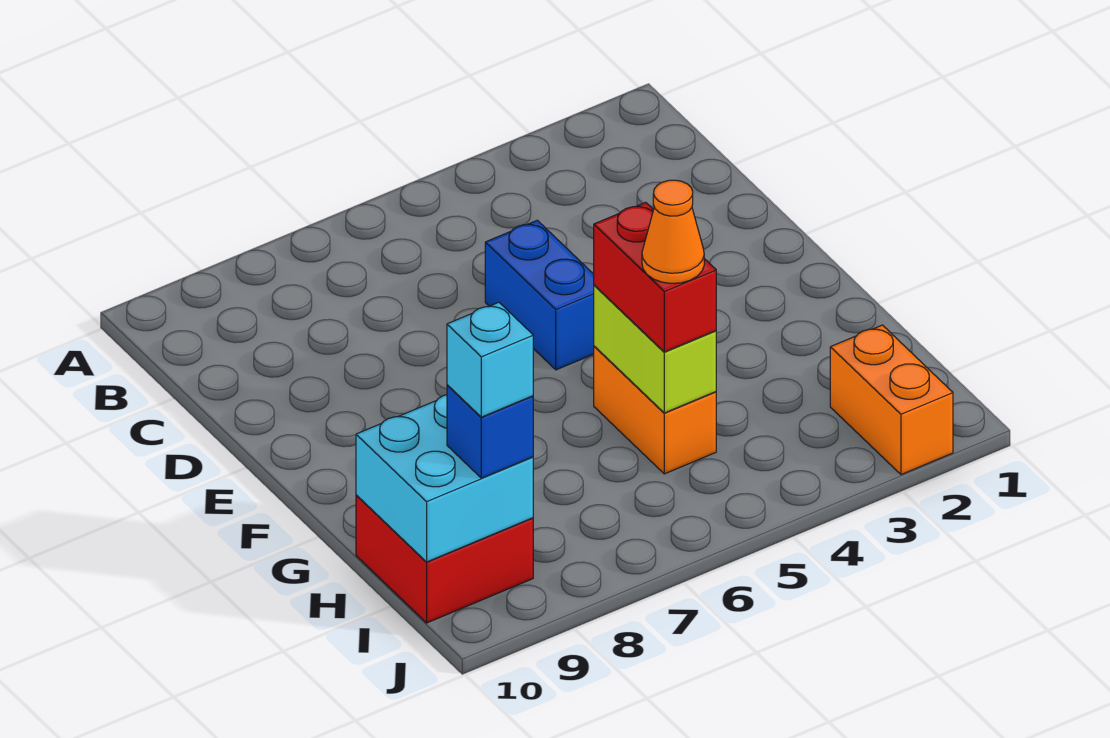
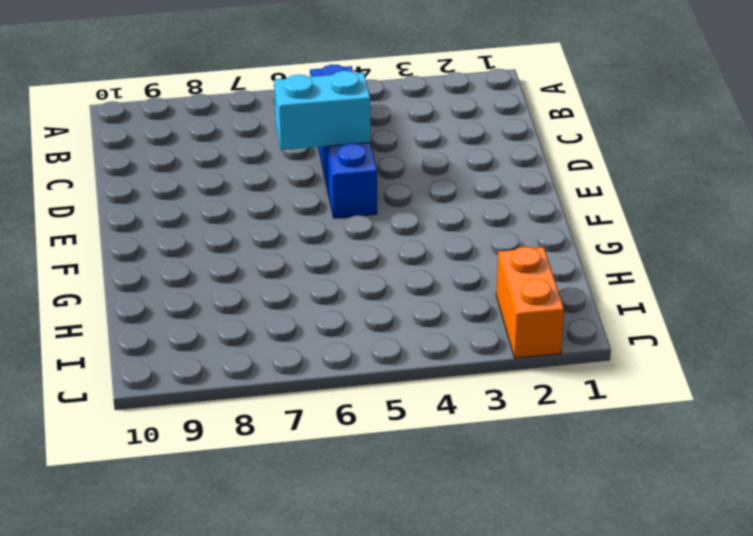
blue brick B5:E5 level 1 -> blue brick D5:E5 level 1
cyan brick D5:D6 level 2 -> none
none -> orange brick G5:H5 level 1
none -> red brick H9:I10 level 1

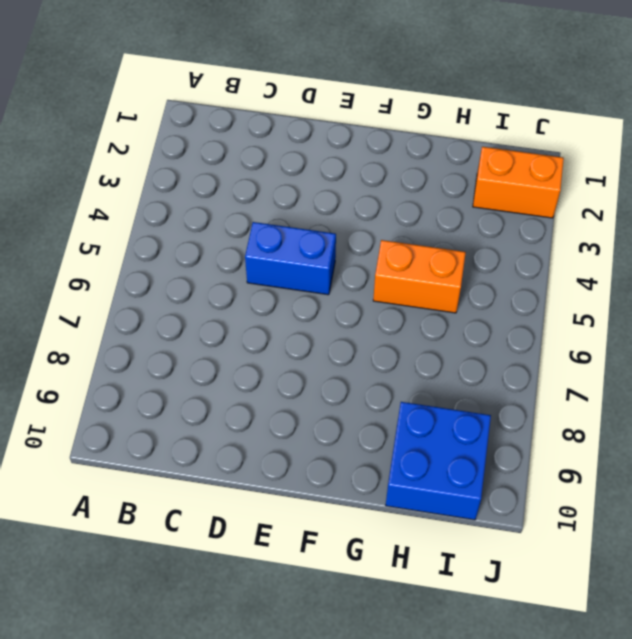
blue brick H9:I10 level 1 -> red brick H9:I10 level 1
none -> lime brick G5:H5 level 2
none -> cyan brick H9:I10 level 2

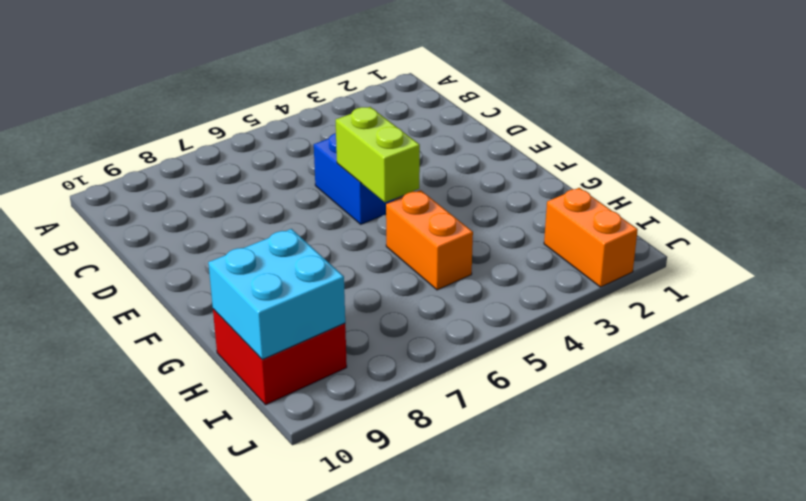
lime brick E5:F5 level 2 -> lime brick G5:H5 level 2
none -> red brick G5:H5 level 3
none -> blue brick I9 level 3

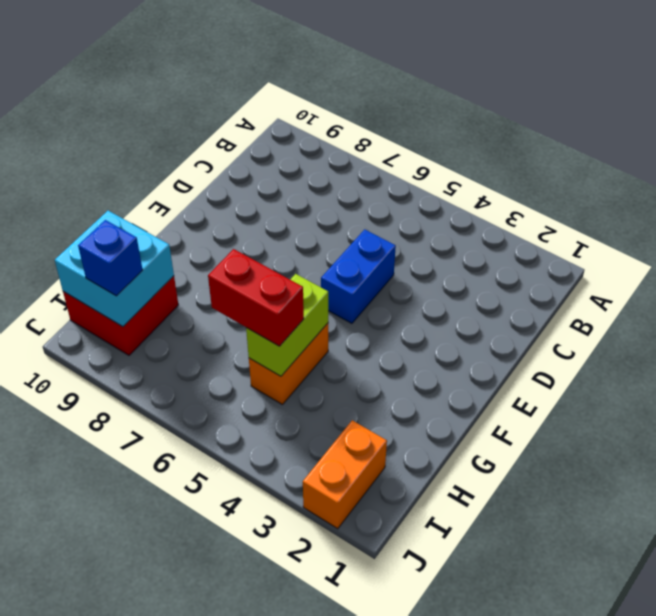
red brick H5:H6 level 3 -> red brick G5:H5 level 3
none -> orange cone H5 level 4
none -> cyan brick I9 level 4

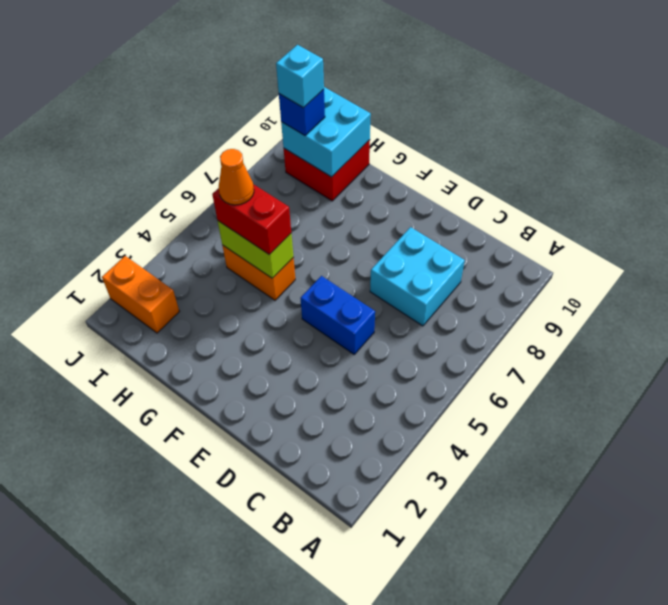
cyan brick C7:D8 level 1 -> none

